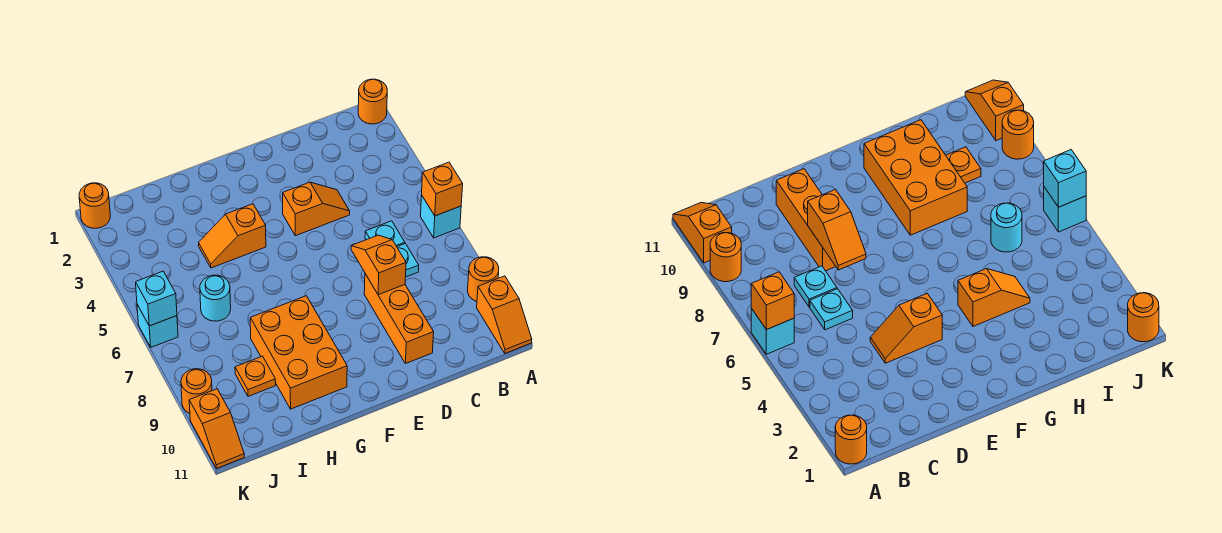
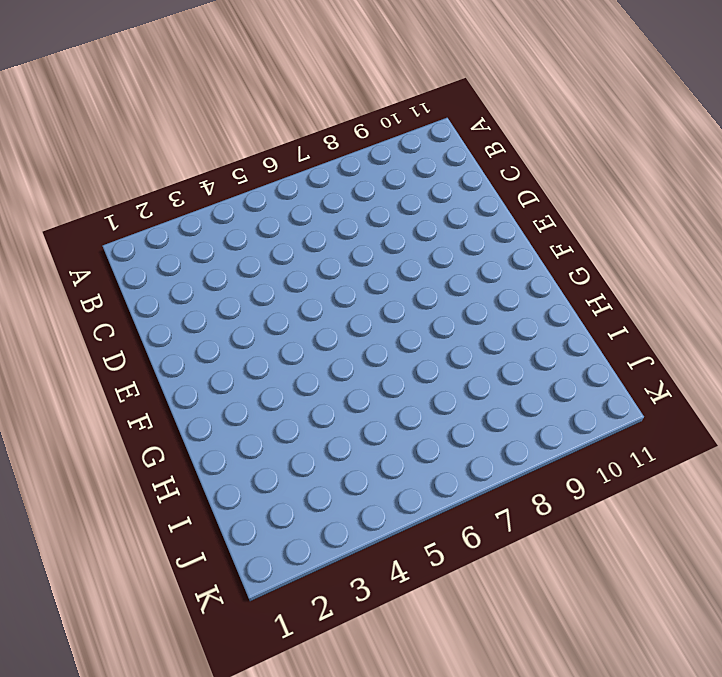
none -> orange round brick A1 level 1
none -> cyan brick A6 level 1
none -> orange round brick A9 level 1

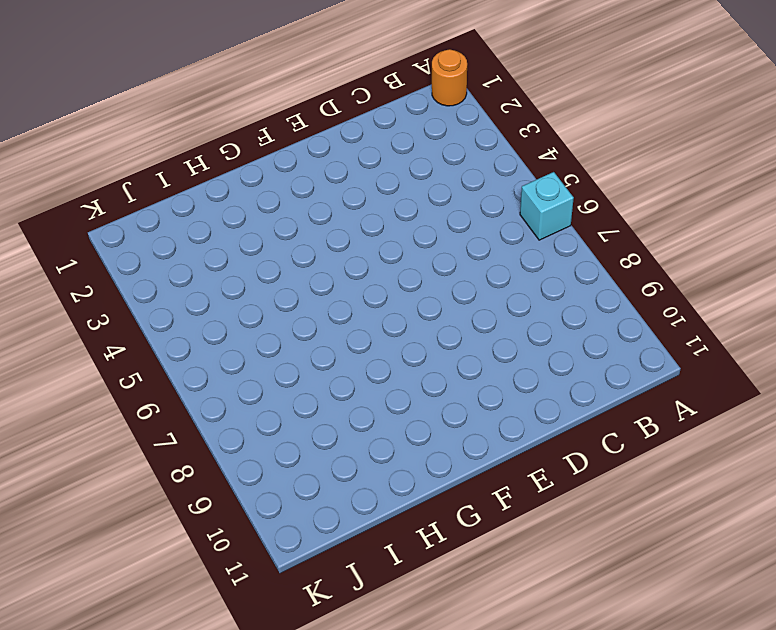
none -> orange round brick A9 level 1
none -> orange slope A10:A11 level 1 top 10
none -> cyan plate C6 level 1

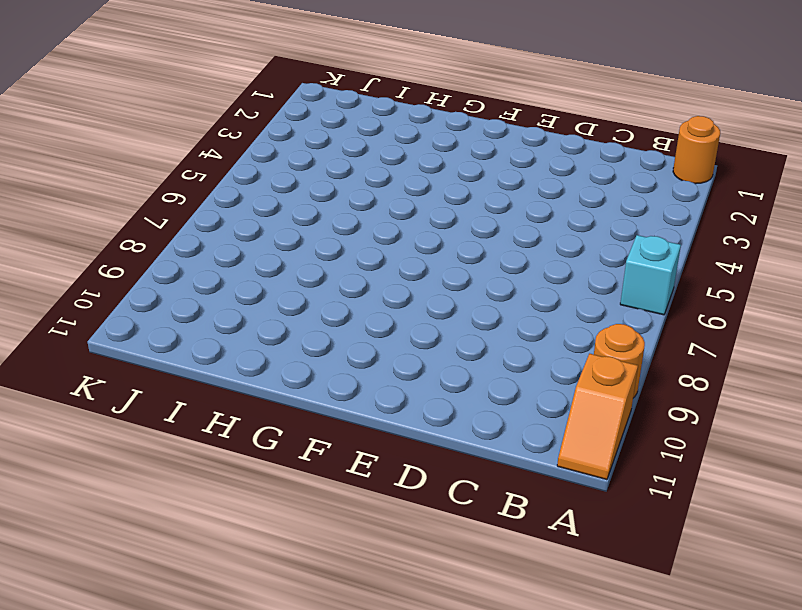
none -> cyan plate C6 level 1
none -> cyan plate C7 level 1
none -> orange slope D4:E4 level 1 top E

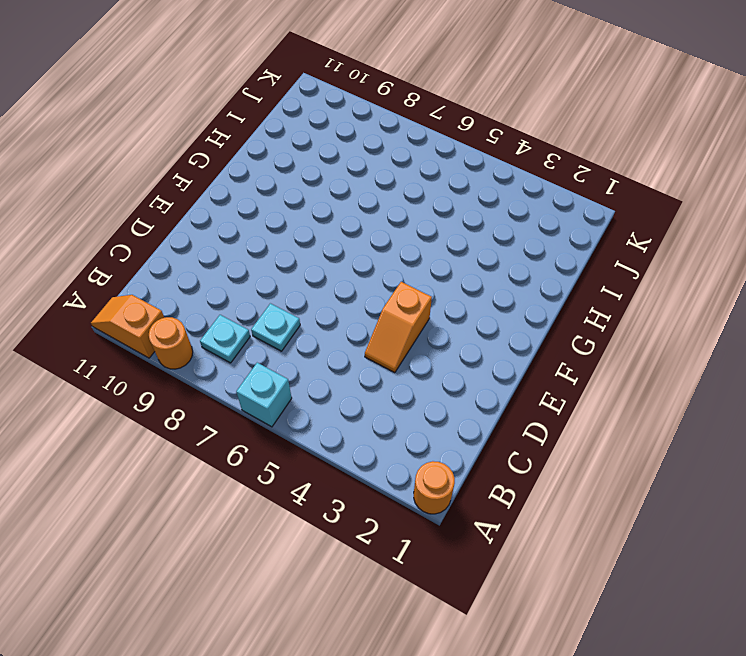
cyan plate B8 level 1 -> cyan plate C6 level 1
none -> orange brick D8:D10 level 1
none -> orange slope G4:H4 level 1 top G
none -> orange brick G8:H10 level 1

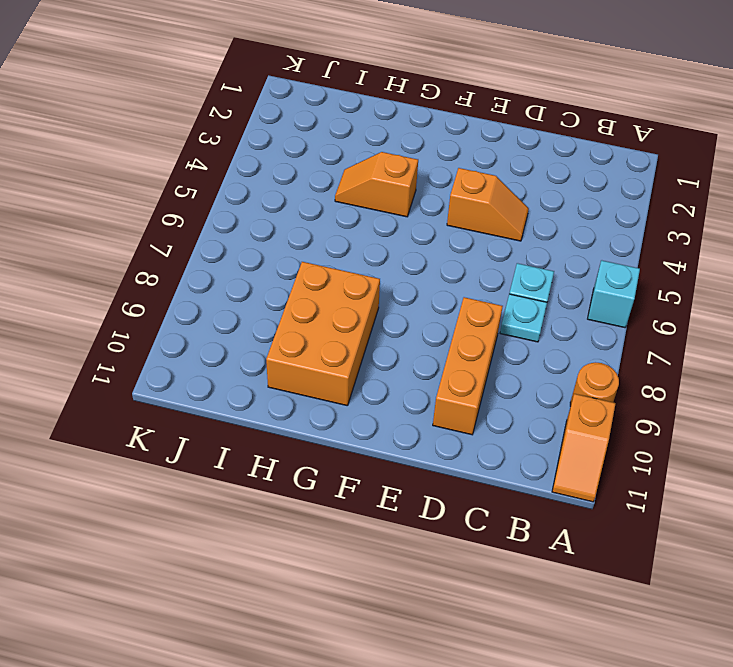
none -> orange round brick A1 level 1
none -> cyan round brick I6 level 1
none -> orange plate I9 level 1

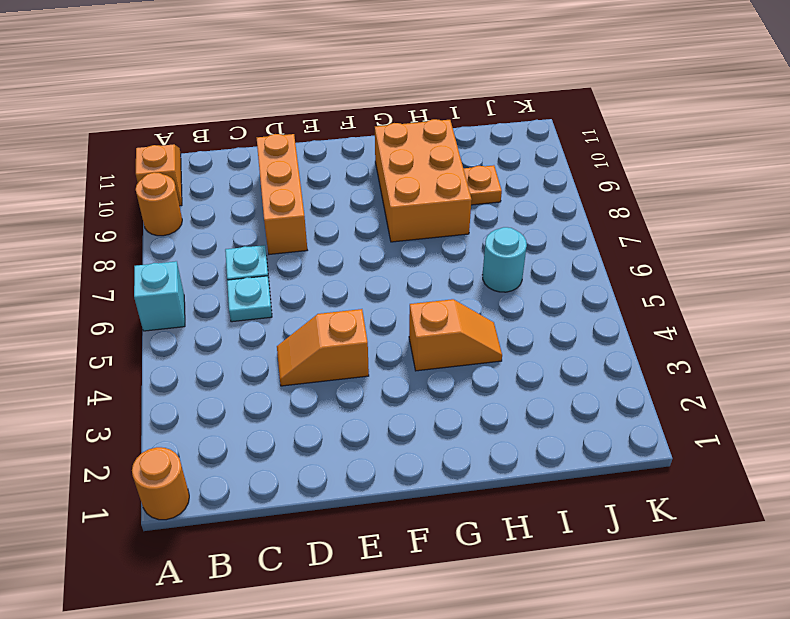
none -> orange round brick K1 level 1
none -> cyan brick K6 level 1
none -> orange round brick K9 level 1

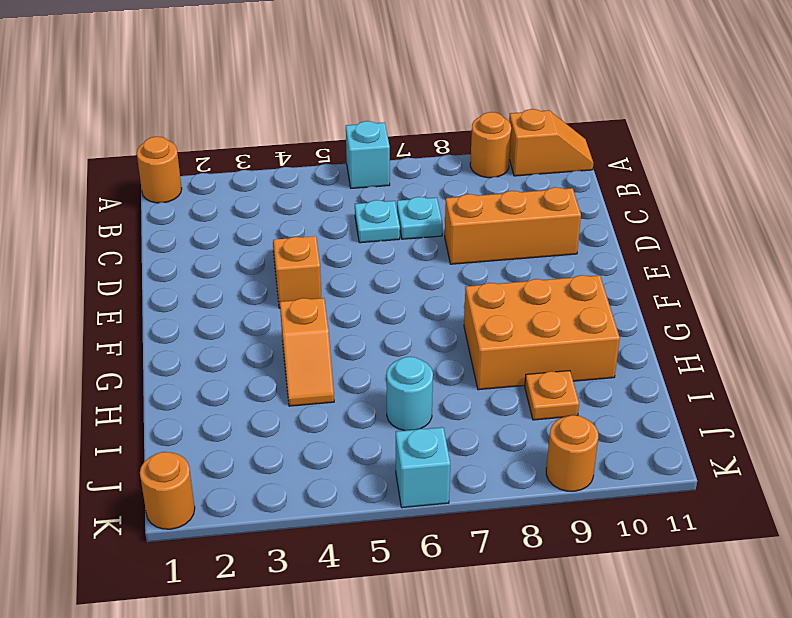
none -> orange slope K10:K11 level 1 top 10
none -> orange brick A6 level 2
none -> orange slope D7:D8 level 2 top 8

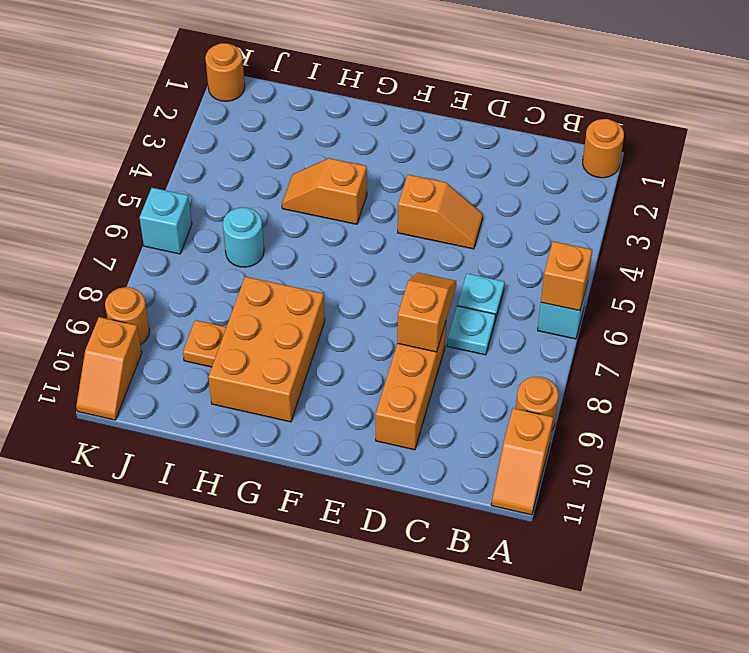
none -> cyan brick K6 level 2

